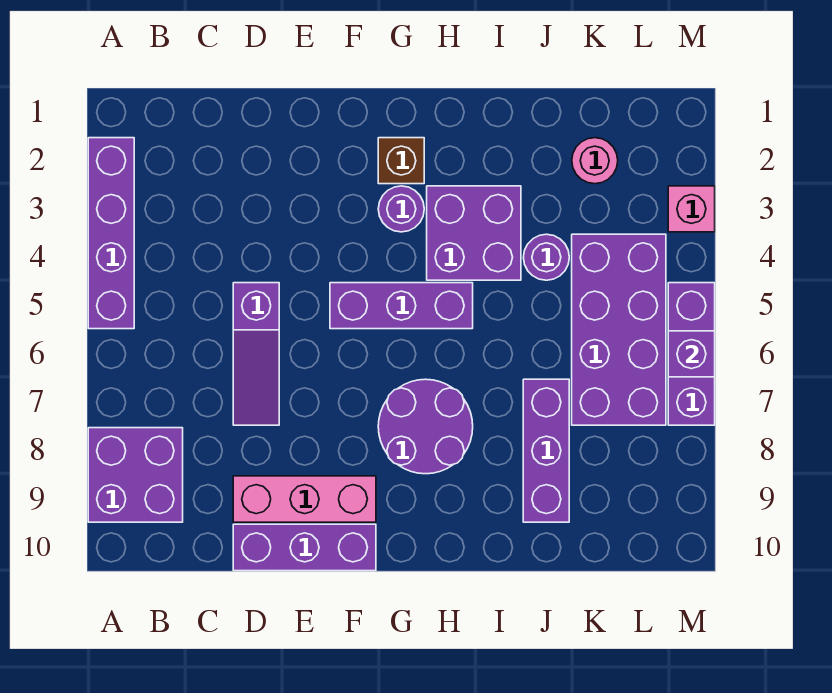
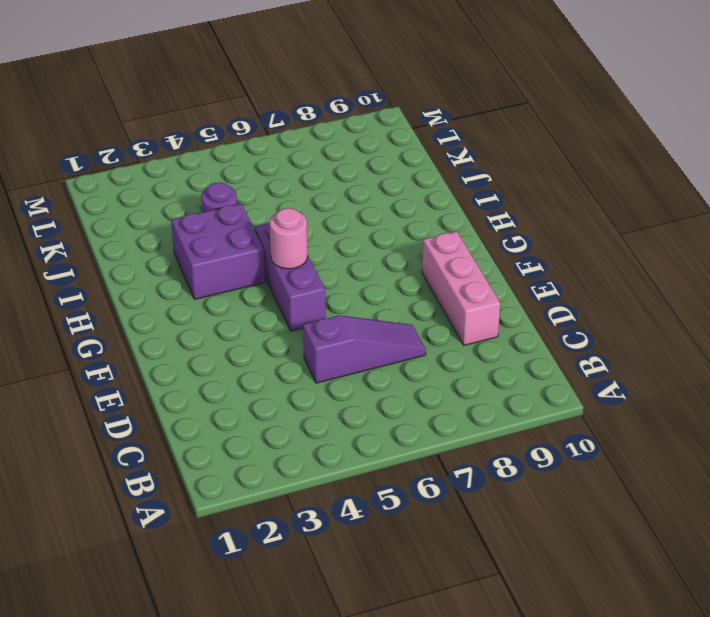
pink round brick G5 level 2 -> pink round brick K2 level 1
none -> purple brick A2:A5 level 1
none -> purple brick A8:B9 level 1
none -> purple brick D10:F10 level 1

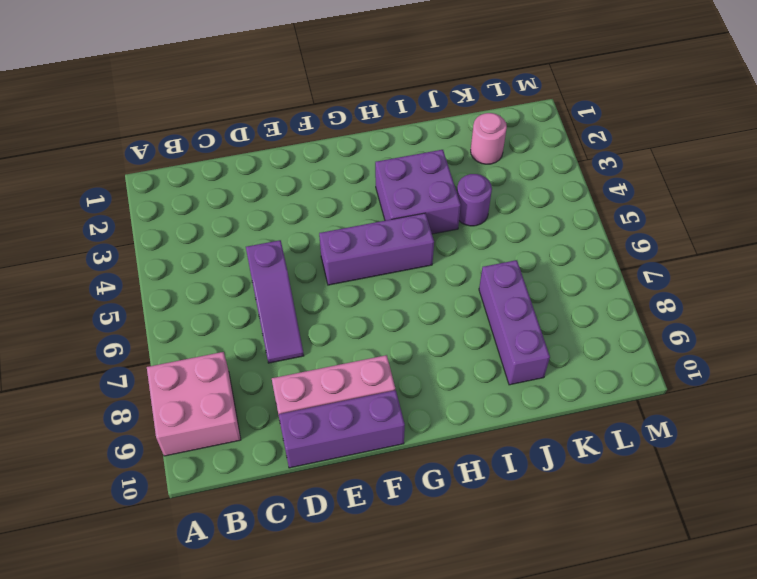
pink brick A8:B9 level 1 -> purple brick A8:B9 level 1
none -> purple brick A2:A5 level 1
none -> brown brick G2 level 1
none -> purple round brick G3 level 1

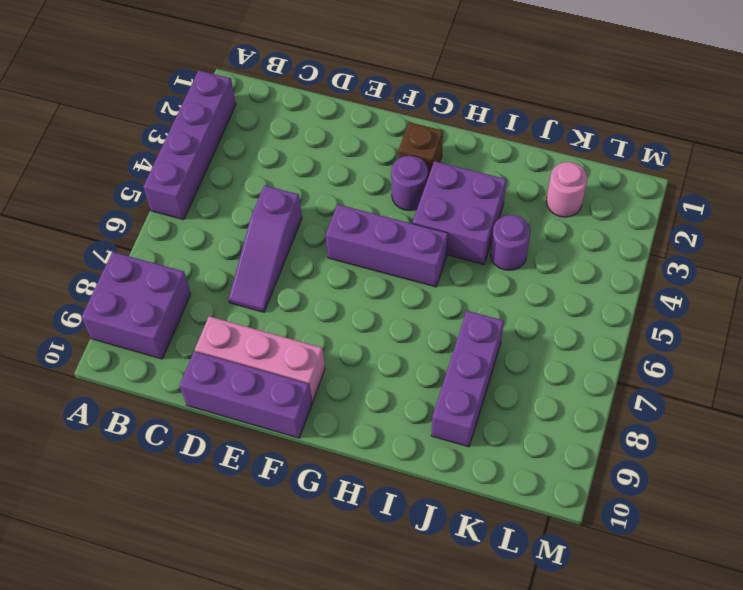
none -> purple round brick G7:H8 level 1
none -> purple brick K4:L7 level 1
none -> pink brick M3 level 1

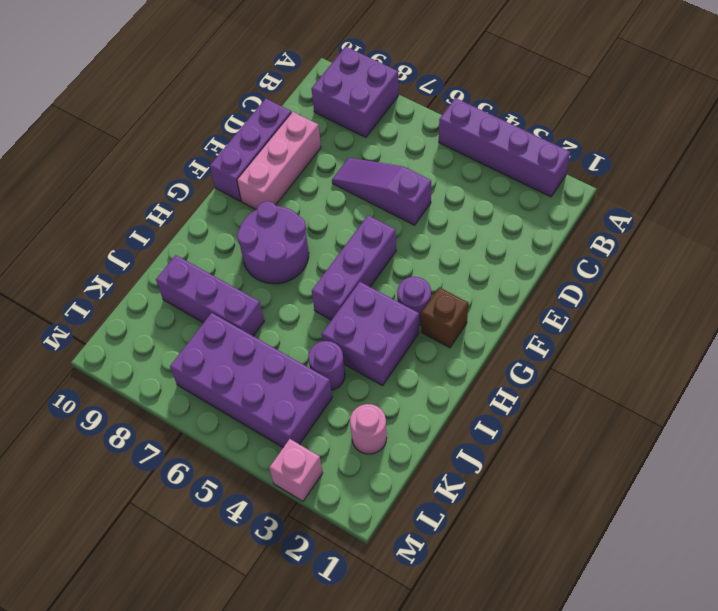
none -> purple brick M5:M7 level 1
none -> purple brick M6 level 2

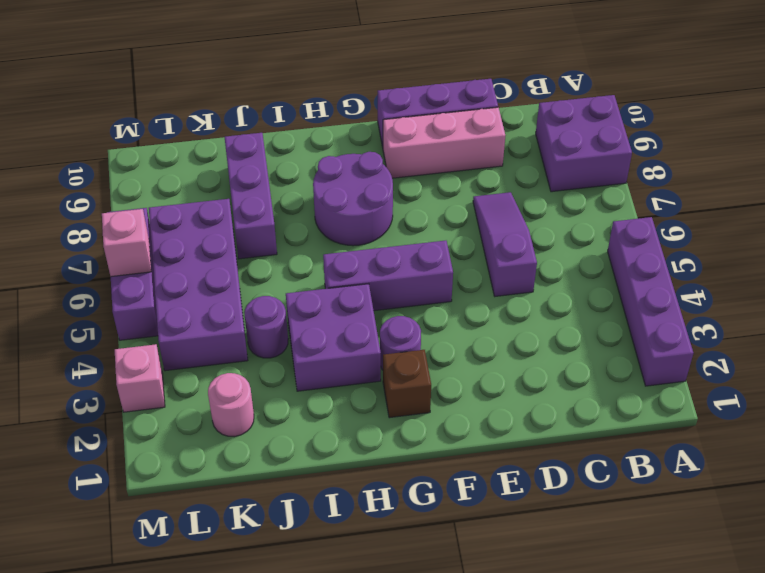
pink brick M6 level 2 -> purple brick M6 level 2

